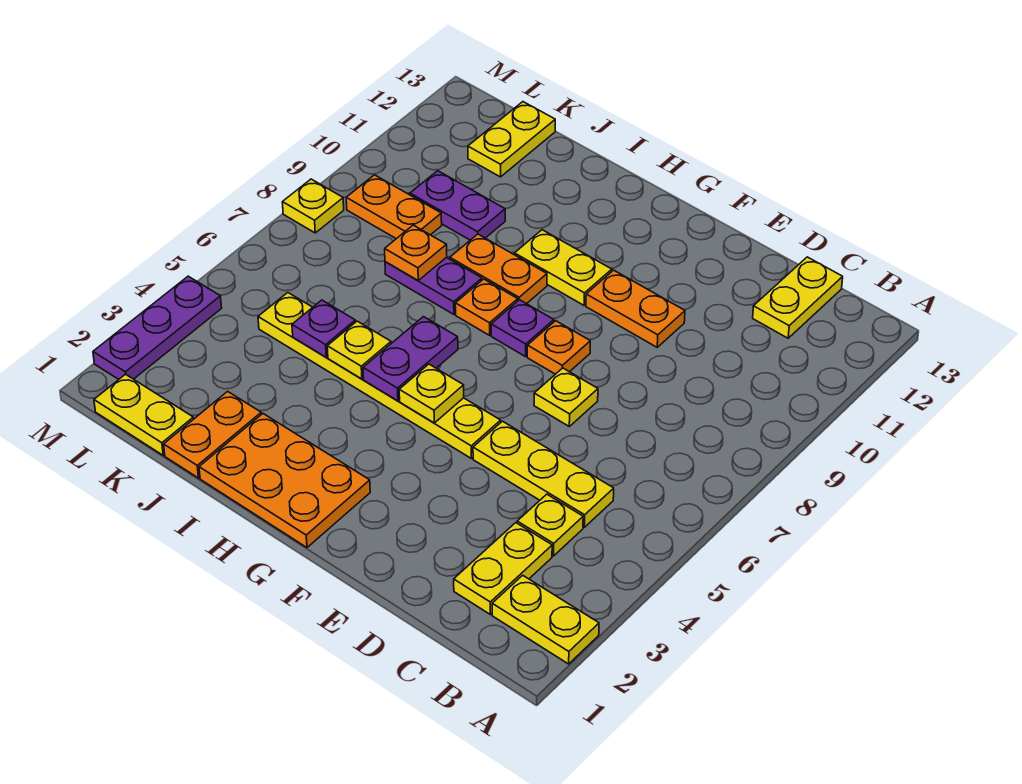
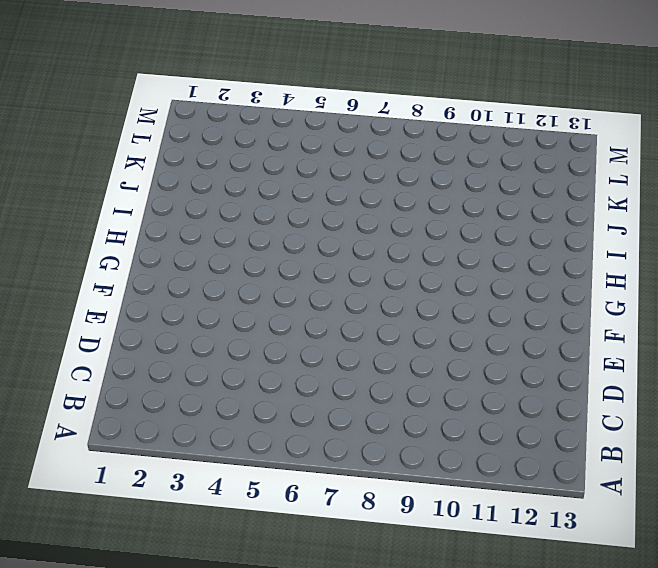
none -> yellow plate A2:B2 level 1
none -> yellow plate C2:C3 level 1
none -> yellow plate C4 level 1

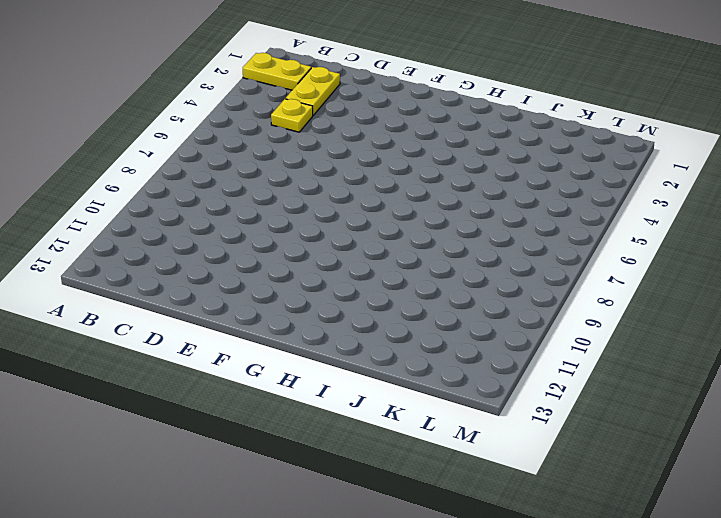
none -> yellow plate C5:E5 level 1
none -> yellow plate C12:C13 level 1
none -> yellow plate E7 level 1

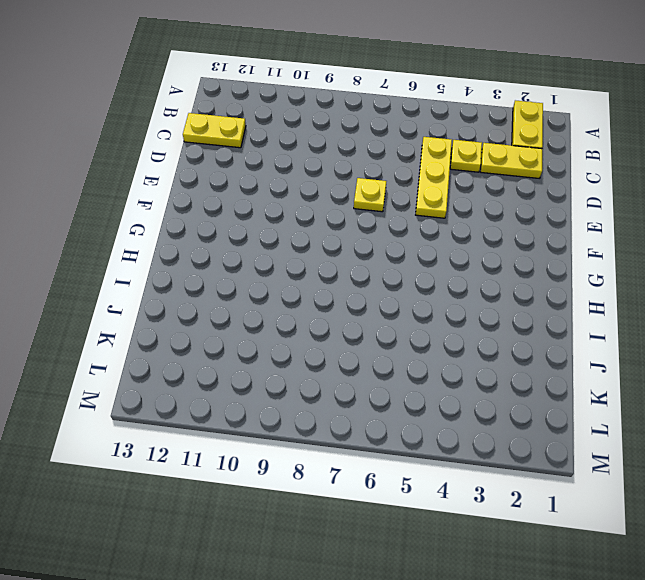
none -> orange plate E10:F10 level 1
none -> yellow plate F5:K5 level 1
none -> orange plate F8 level 1

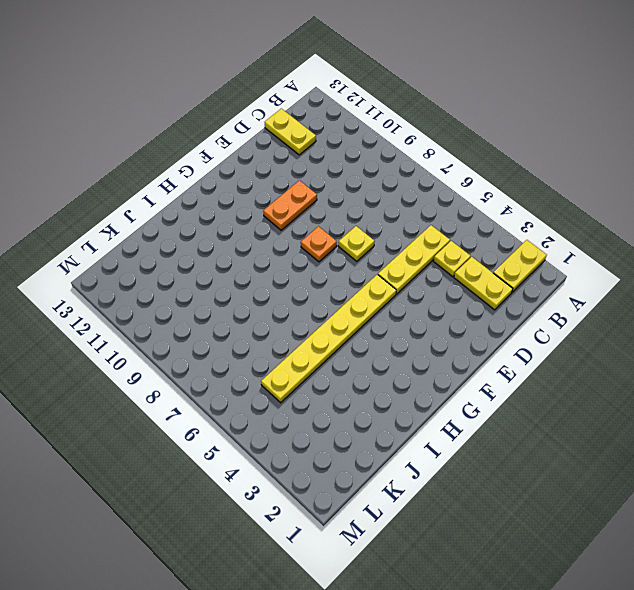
none -> orange plate G1:I2 level 1
none -> purple plate G8 level 1
none -> yellow plate G10:H10 level 1

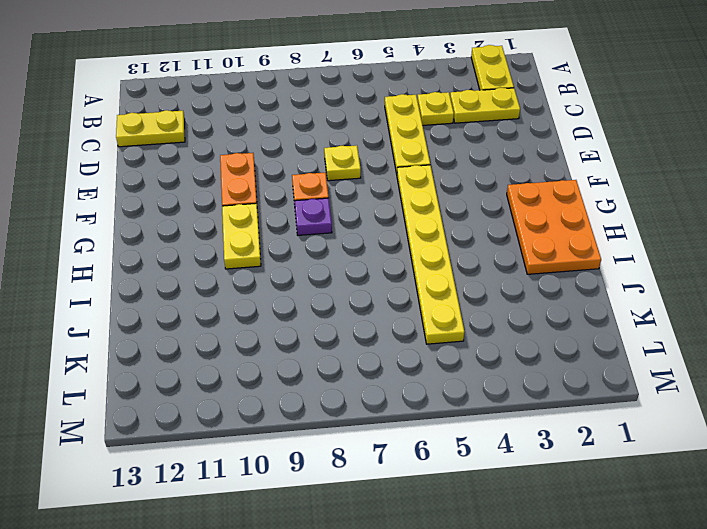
none -> orange plate H8 level 1
none -> orange plate H9:I9 level 1
none -> purple plate I8:J8 level 1

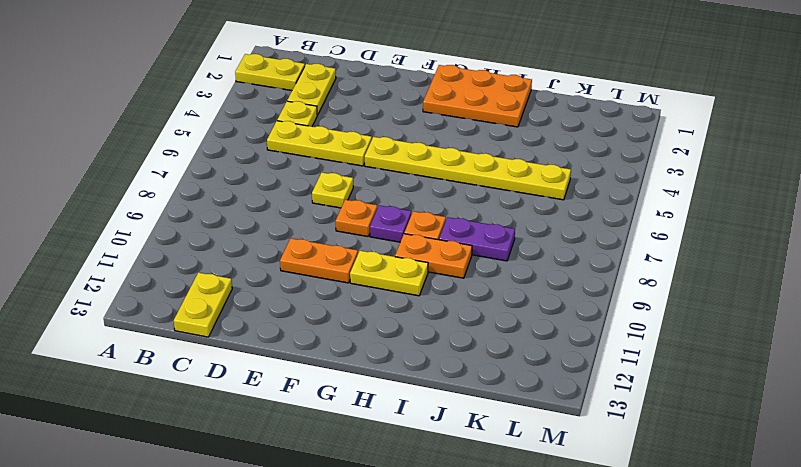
none -> orange plate J1:J2 level 1
none -> purple plate J10:K10 level 1
none -> yellow plate K1:L1 level 1

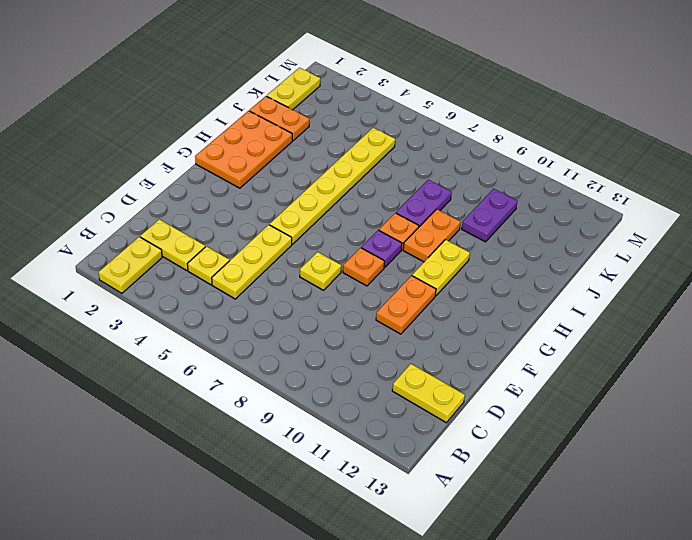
none -> orange plate K9:L9 level 1
none -> yellow plate K12:K13 level 1
none -> purple plate M2:M4 level 1

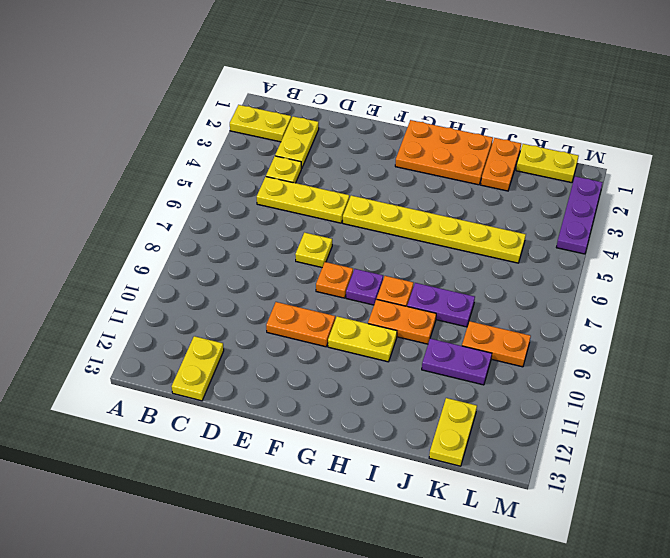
none -> yellow plate M8 level 1
none -> yellow plate G5 level 2
none -> purple plate H5:H6 level 2

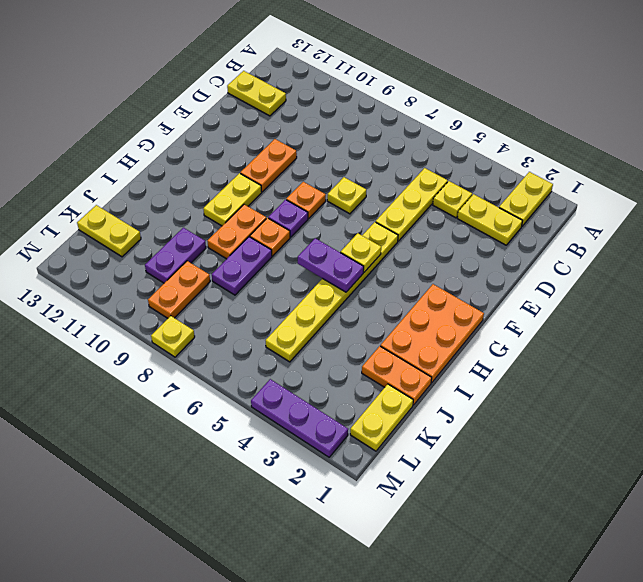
none -> yellow plate I5 level 2
none -> purple plate J5 level 2
none -> orange plate J8 level 2

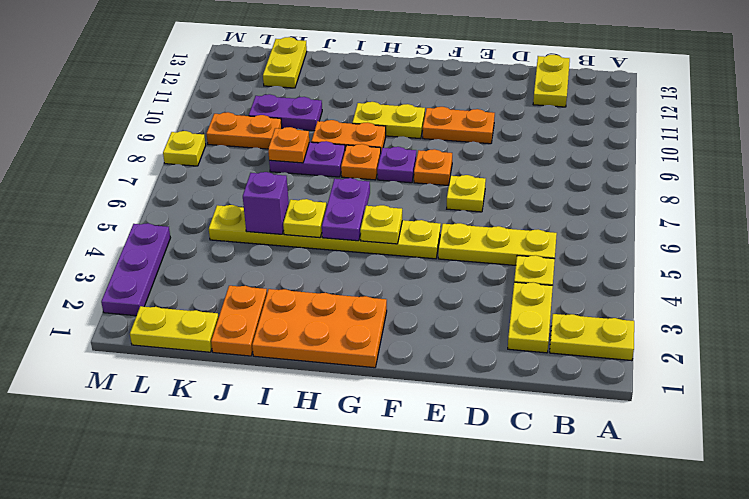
purple brick J5 level 2 -> purple plate J5 level 2

